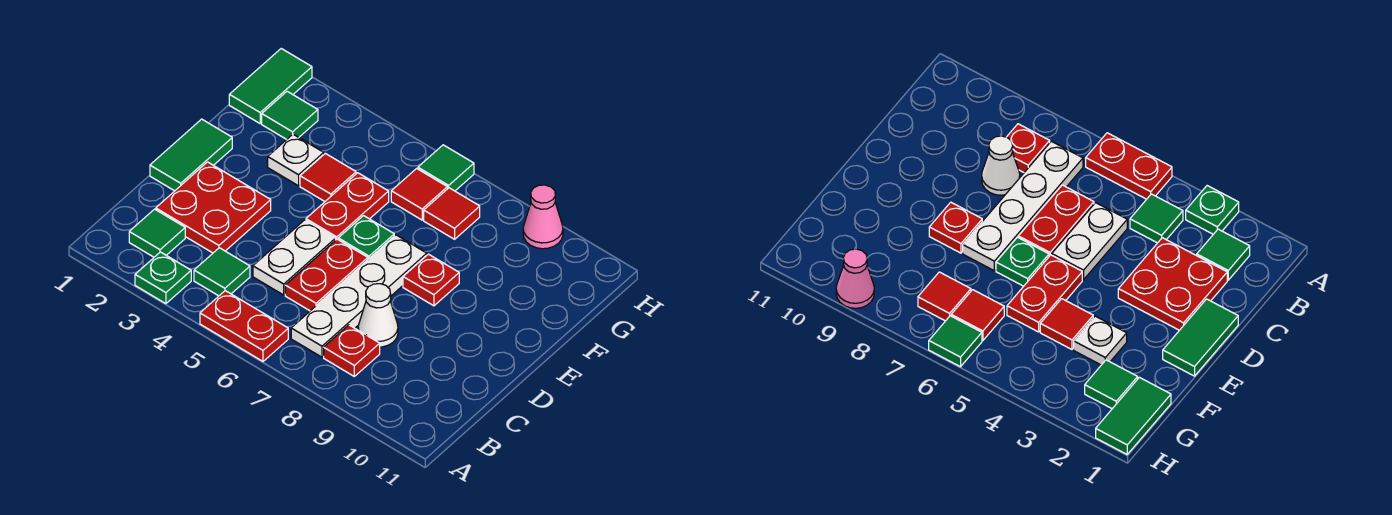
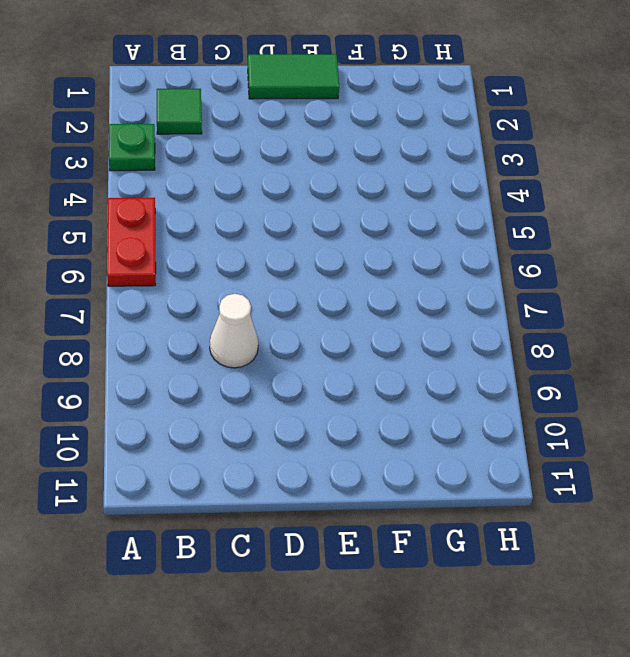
none -> green tile B4 level 1
none -> white plate B7:E7 level 1
none -> red plate B8 level 1

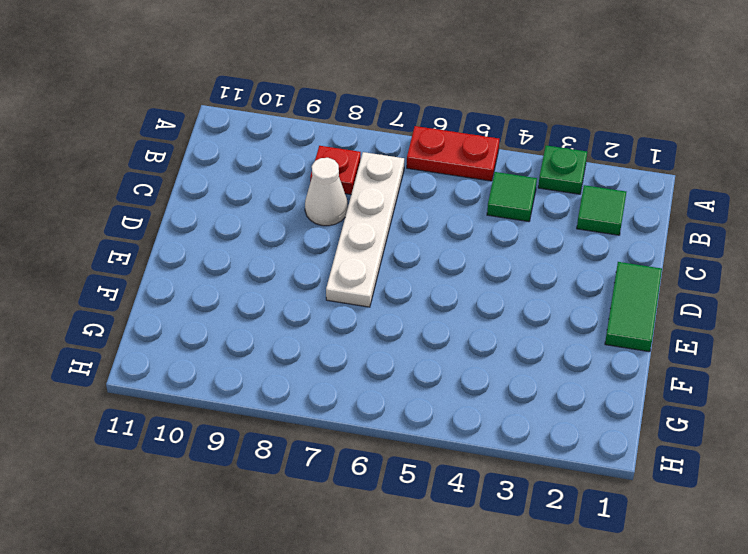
none -> red plate C2:D3 level 1
none -> white plate C5:D5 level 1
none -> red plate C6:D6 level 1

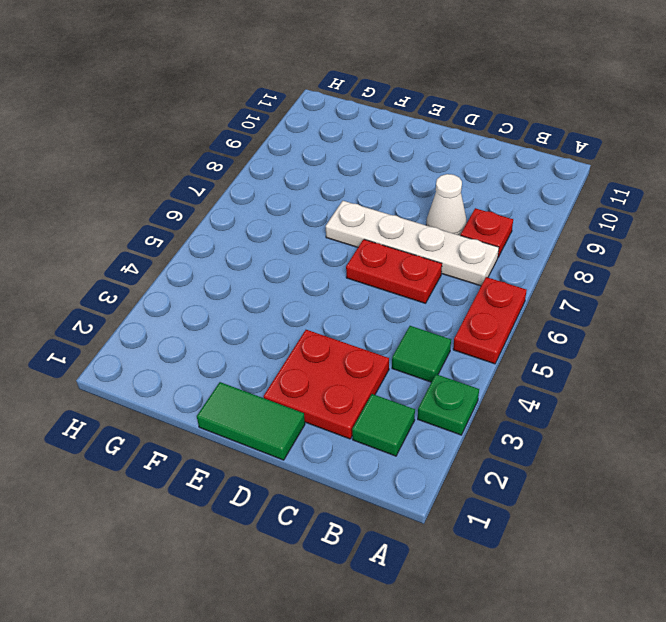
none -> white plate C5:D5 level 1
none -> red plate E5:F5 level 1
none -> green plate E6 level 1

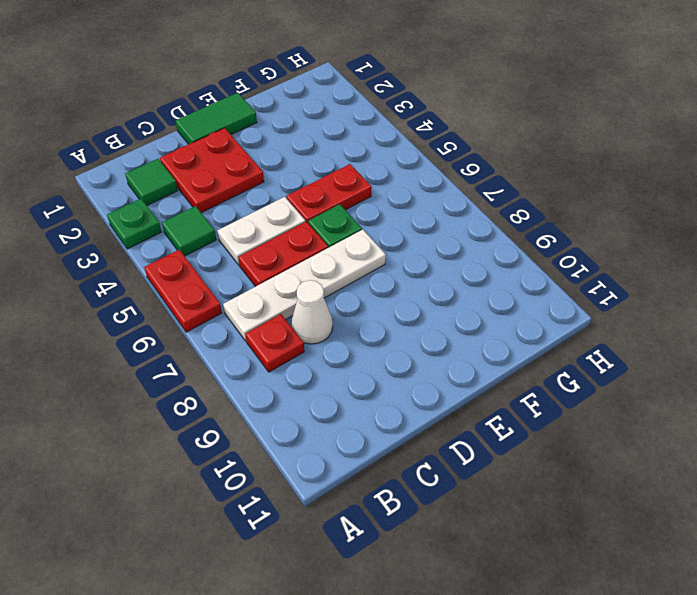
none -> red plate E8 level 1
none -> white plate F3 level 1
none -> red tile F4 level 1

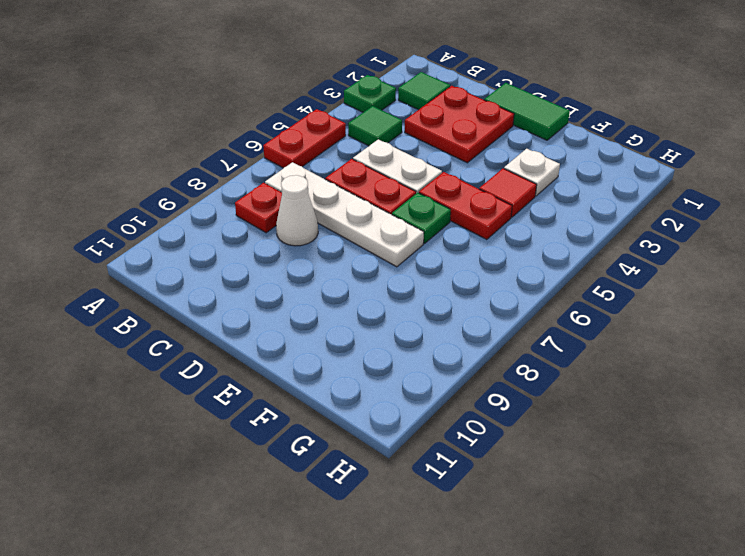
none -> red plate E8 level 1
none -> green tile G1:H1 level 1
none -> green tile G2 level 1

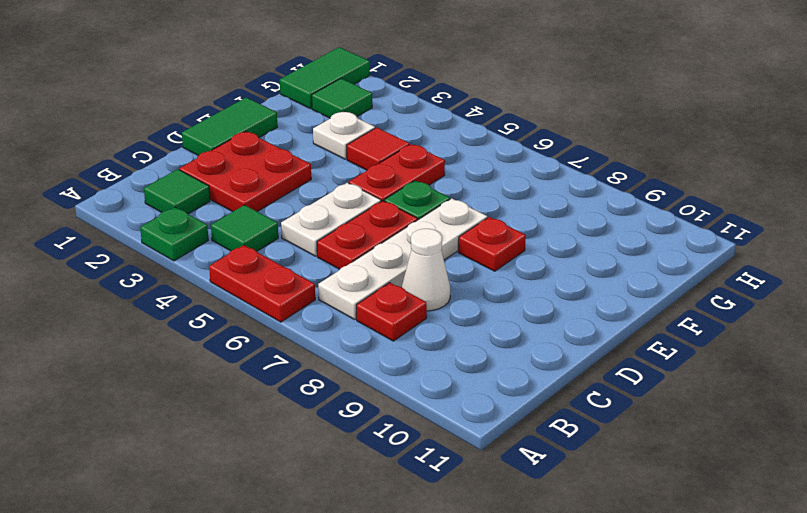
none -> red tile G6 level 1
none -> red tile G7 level 1
none -> green tile H6 level 1

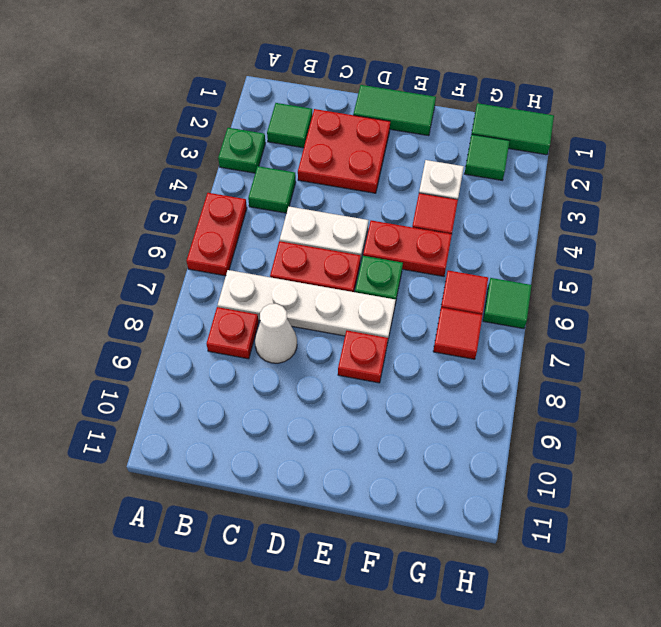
none -> pink cone H9 level 1

